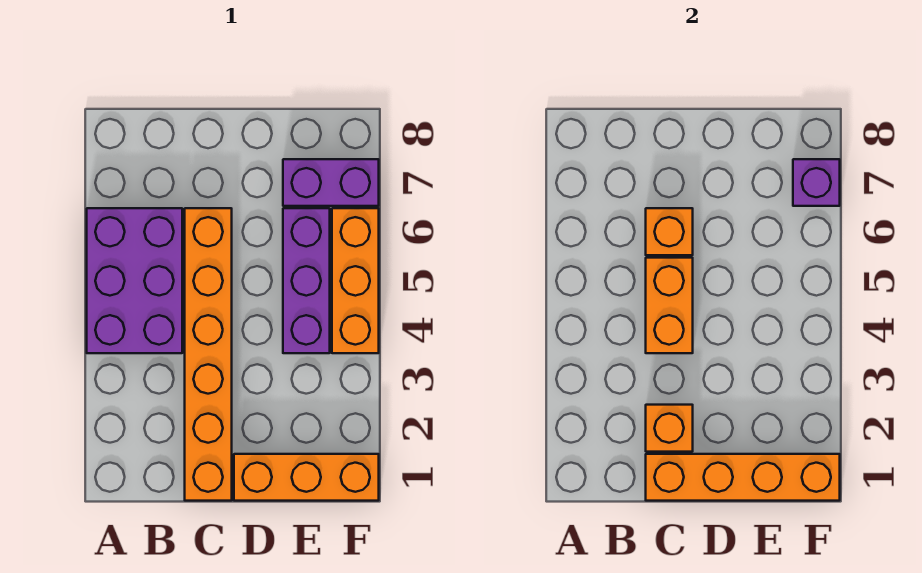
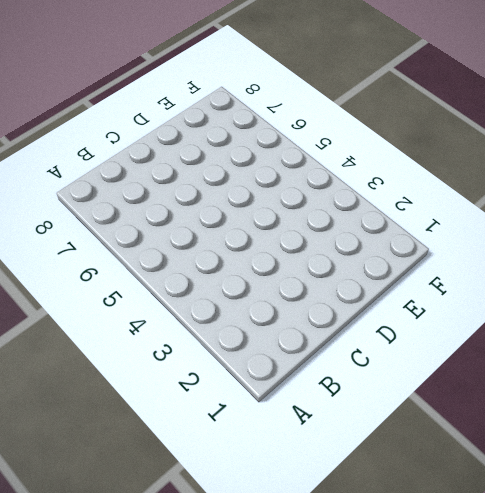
none -> purple brick A4:B6 level 1
none -> orange brick C1:C6 level 1

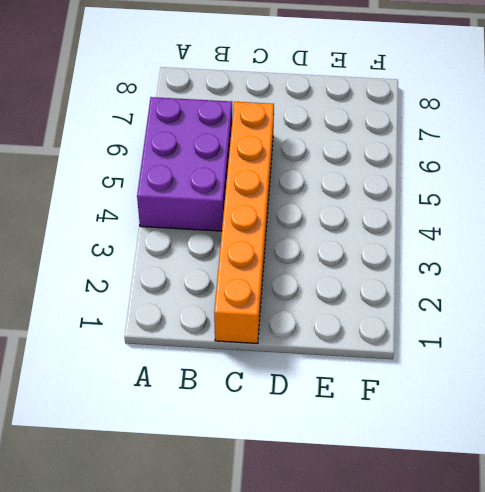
none -> orange brick D1:F1 level 1
none -> purple brick E4:E6 level 1

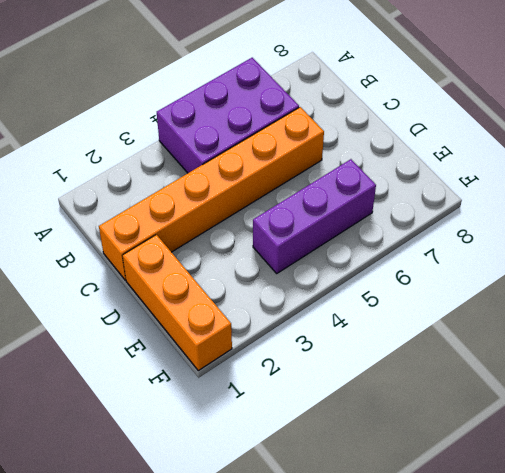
none -> purple brick E7:F7 level 1
none -> orange brick F4:F6 level 1

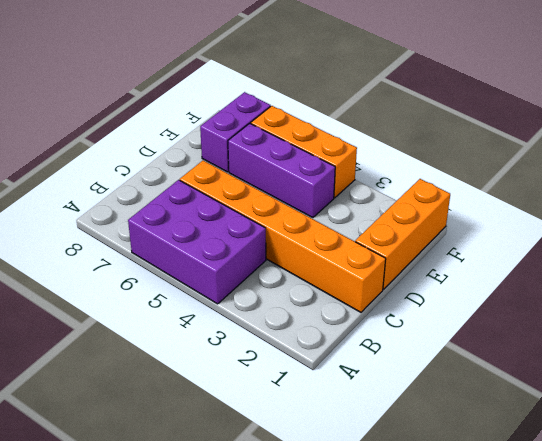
none -> orange brick C1:F1 level 2
none -> orange brick C2 level 2

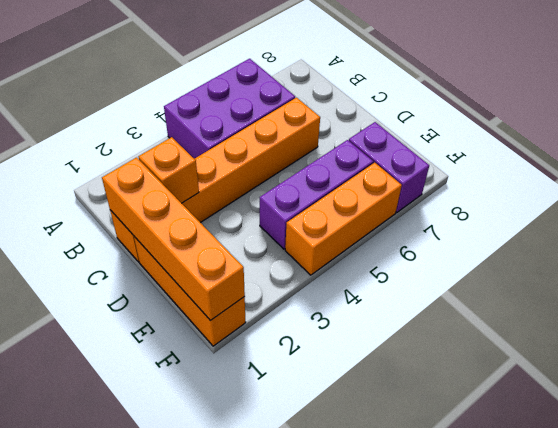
none -> orange brick C4:C5 level 2
none -> orange brick C6 level 2

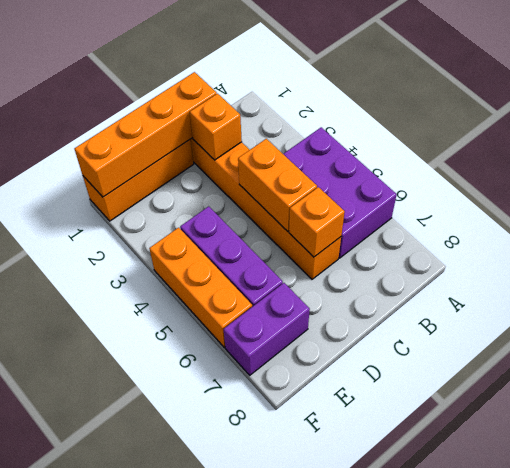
none -> purple brick F7 level 2

